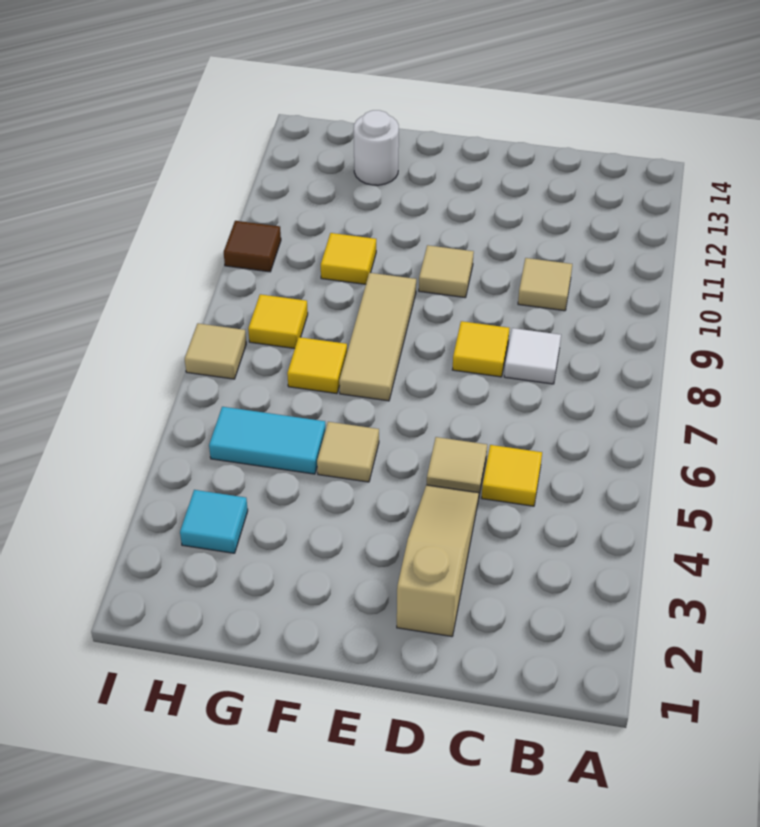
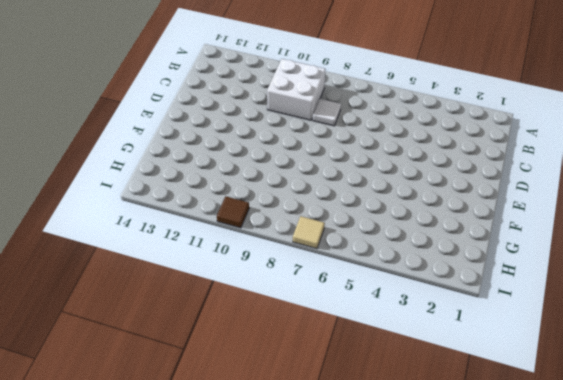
white brick B9:C10 level 1 -> tan tile C10 level 1
none -> yellow tile C5 level 1
none -> tan slope D2:D4 level 1 top 2
none -> tan tile D5 level 1

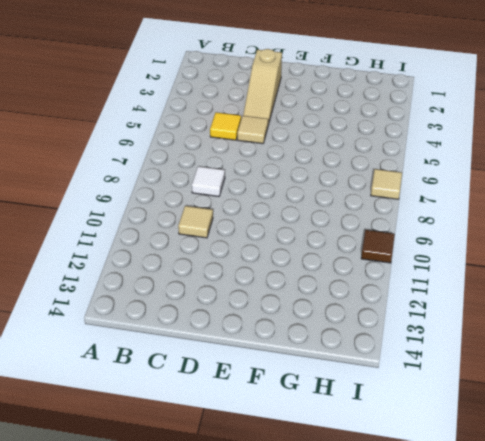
none -> yellow tile D8 level 1
none -> tan tile E10 level 1
none -> tan tile F5 level 1

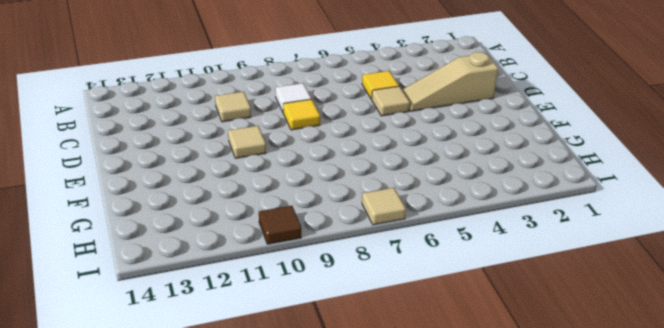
none -> tan tile F5 level 1
none -> tan tile F7:F9 level 1
none -> cyan tile G5:H5 level 1

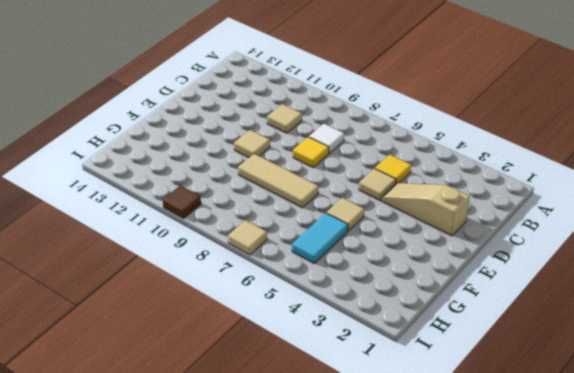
none -> yellow tile G7 level 1
none -> yellow tile G10 level 1
none -> white round brick G13 level 1

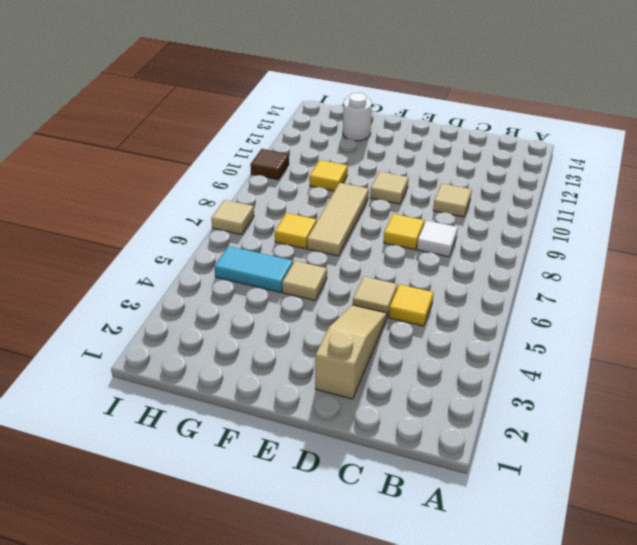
none -> cyan tile H3 level 1
none -> yellow tile H8 level 1

